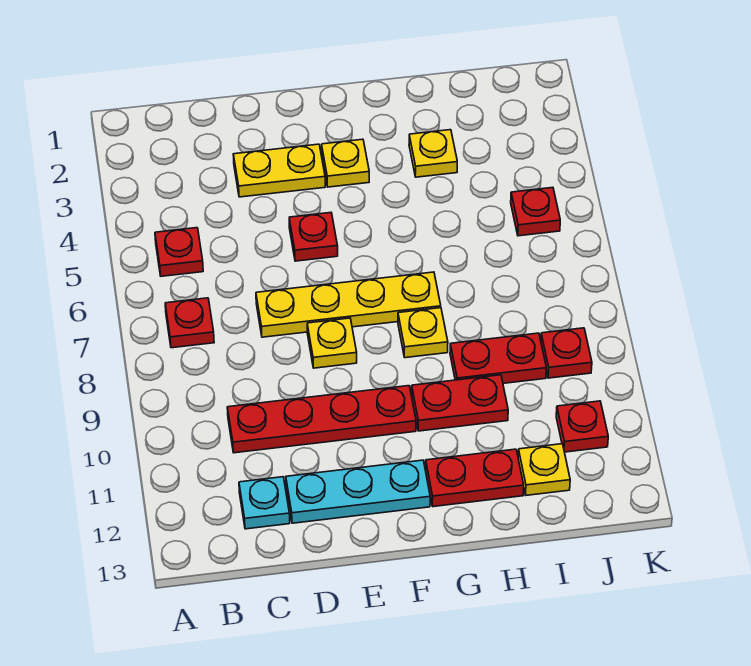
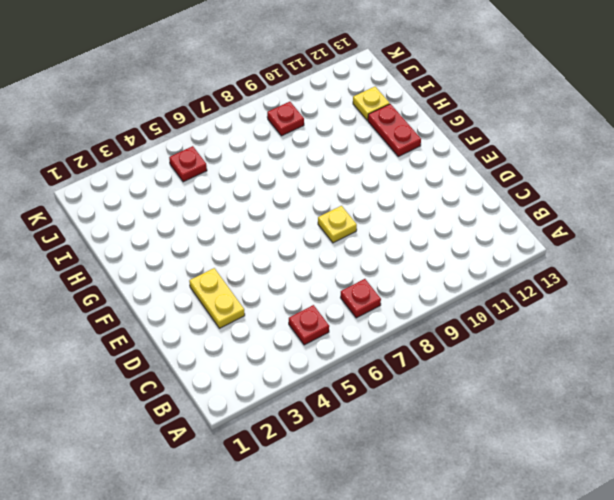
none -> red plate C10:F10 level 1
none -> cyan plate C12 level 1
none -> yellow plate D7:G7 level 1

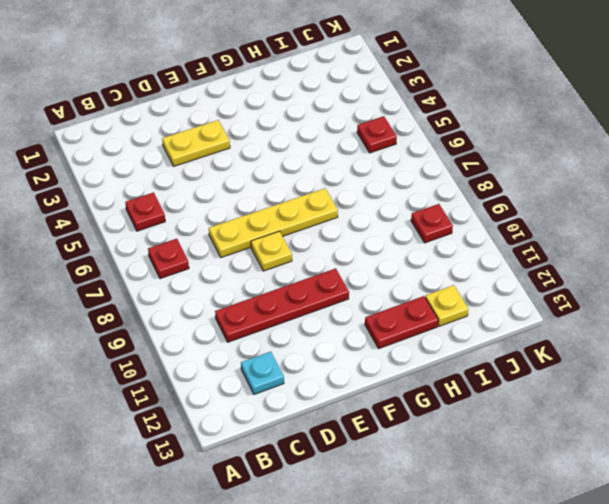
none -> cyan plate D12:F12 level 1
none -> red plate E5 level 1
none -> yellow plate F3 level 1

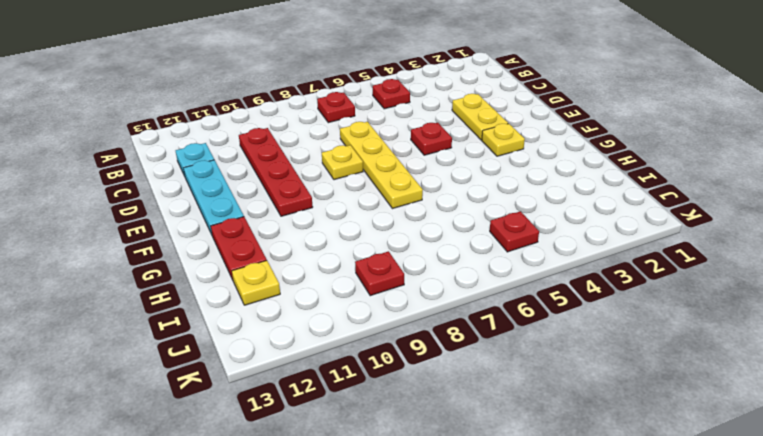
none -> yellow plate G8 level 1
none -> red plate G10:H10 level 1
none -> yellow plate H3 level 1

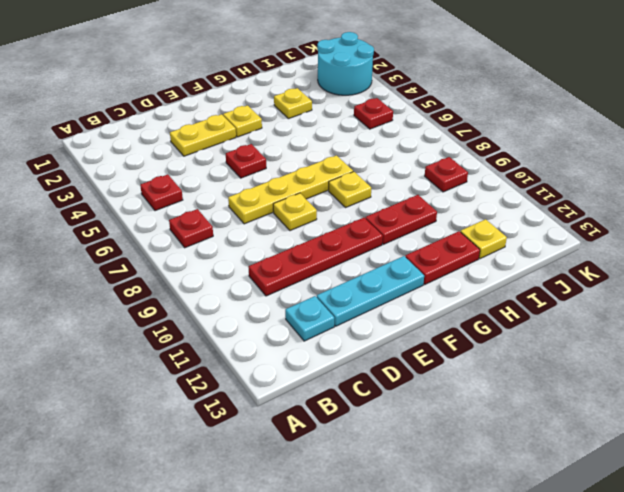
cyan round brick J2:K3 level 1 -> none
none -> red plate H9:I9 level 1
none -> red plate J11 level 1

